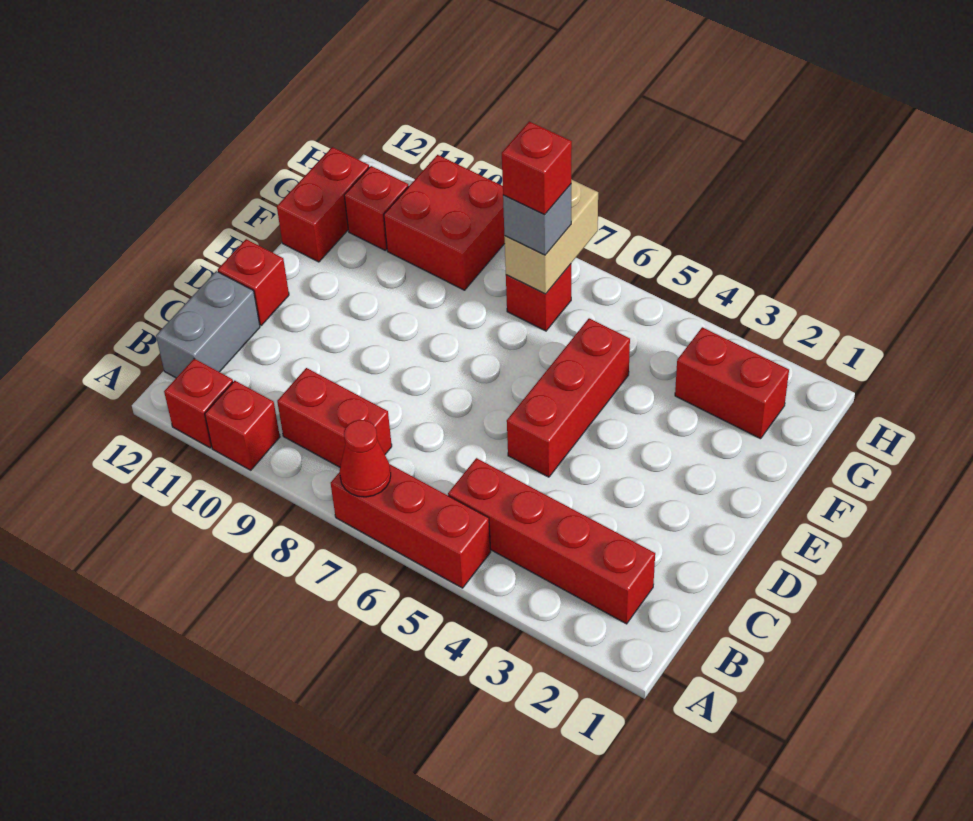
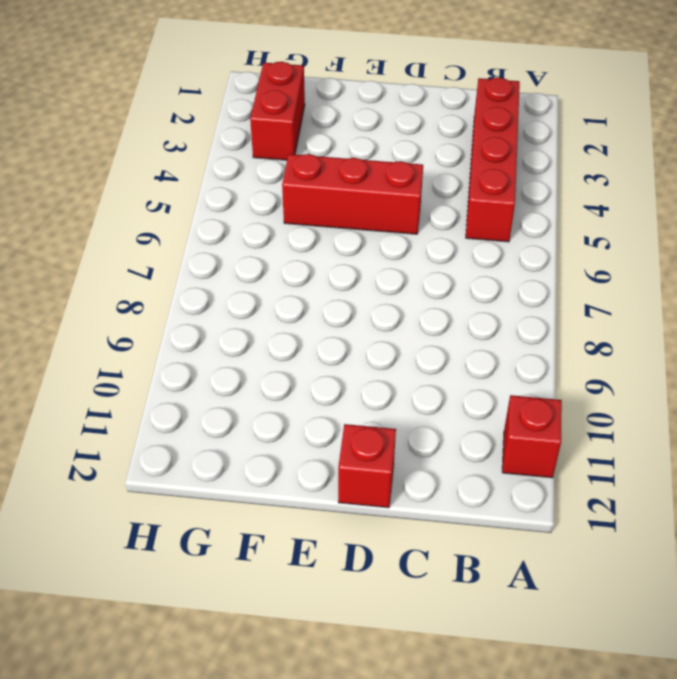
none -> red brick A5:A7 level 1
none -> red brick A10 level 1
none -> red brick B8:B9 level 1

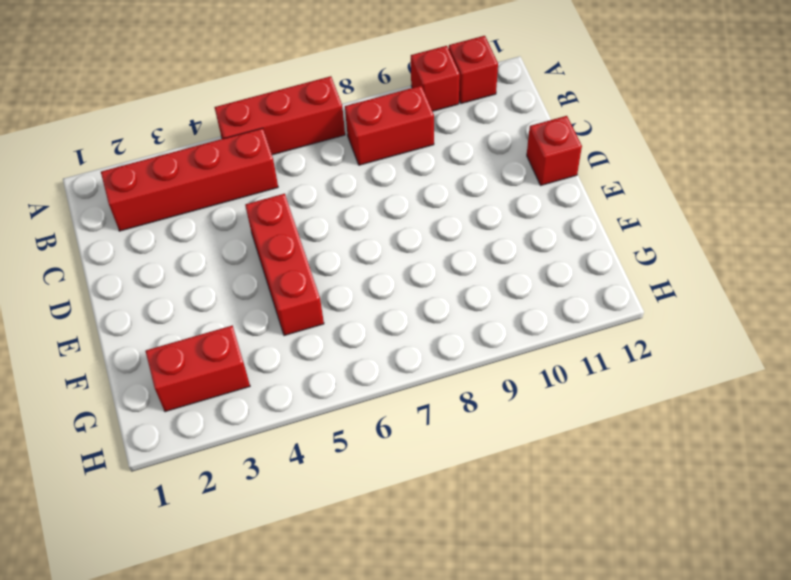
none -> grey brick B12:C12 level 1
none -> red brick F12:G12 level 1
none -> red brick G7 level 1

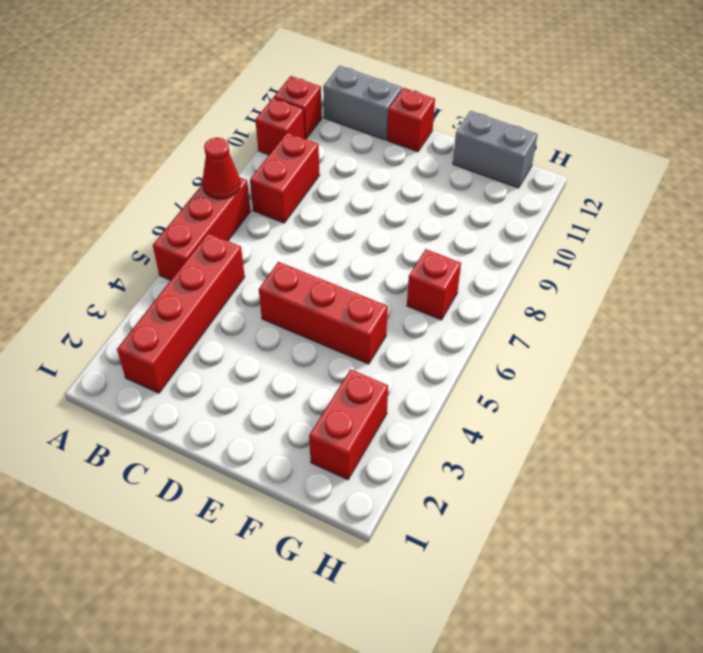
grey brick F12:G12 level 1 -> red brick F12:G12 level 1
none -> red brick G9:H10 level 1
none -> red brick G11 level 1
none -> tan brick G7:H7 level 2

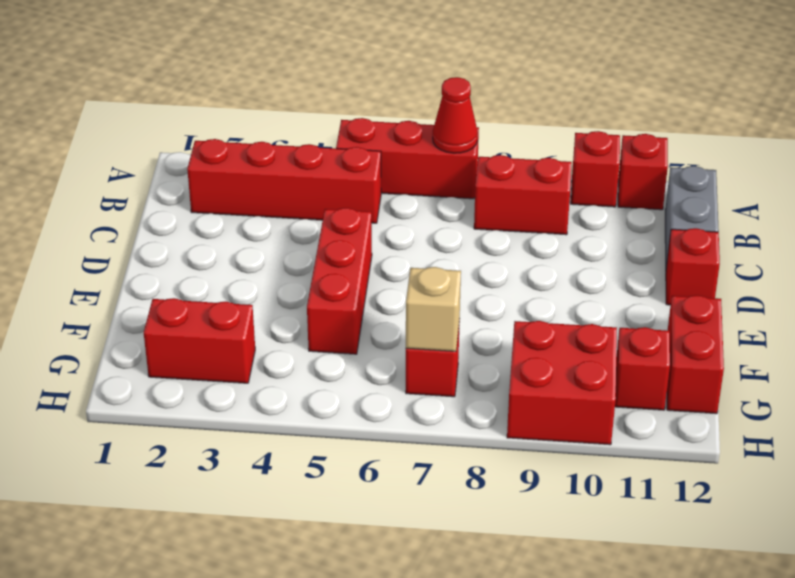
tan brick G7 level 2 -> tan brick G7:H7 level 2
none -> grey brick G7 level 3
none -> red brick G7 level 4

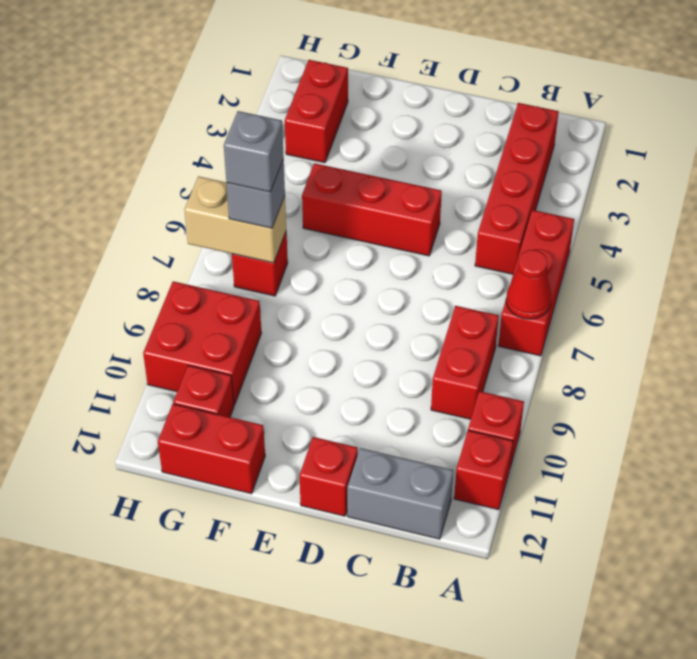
grey brick G7 level 4 -> red brick G7 level 4

